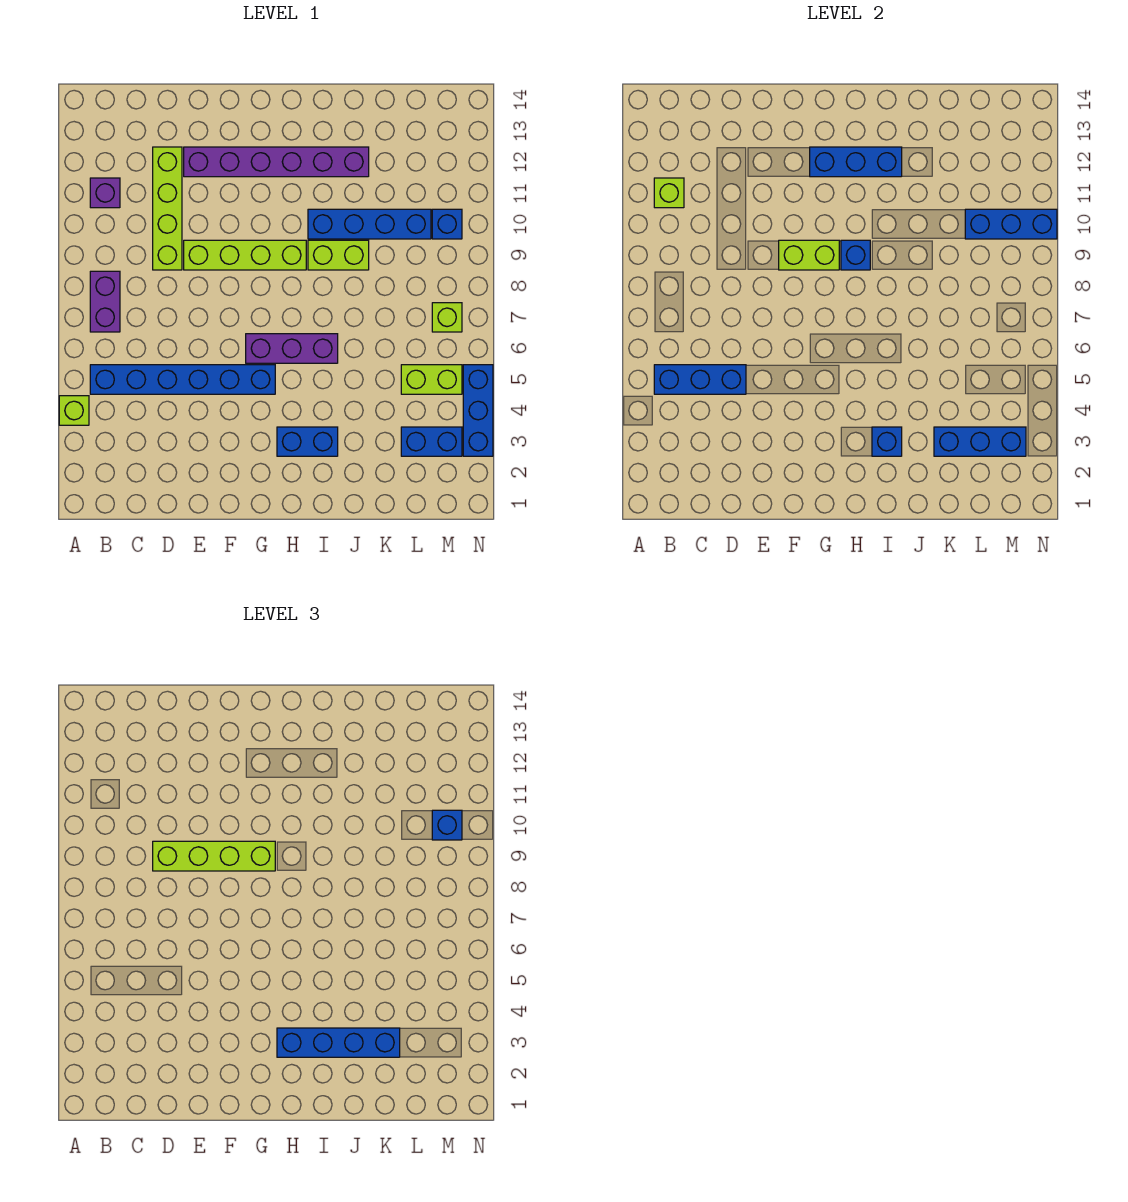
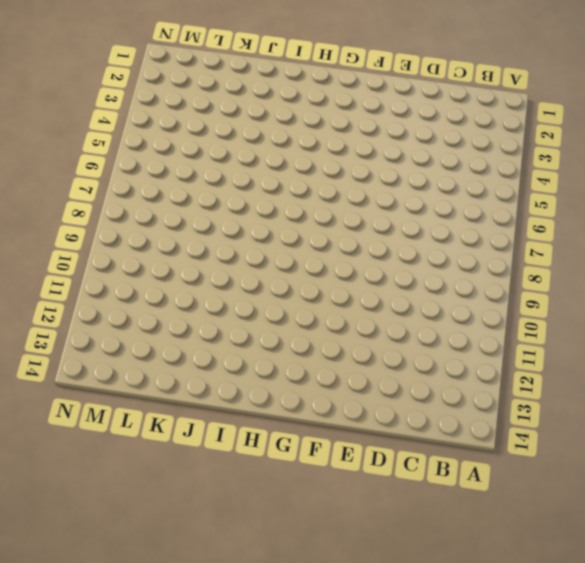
none -> lime brick A4 level 1
none -> blue brick B5:G5 level 1
none -> purple brick B7:B8 level 1

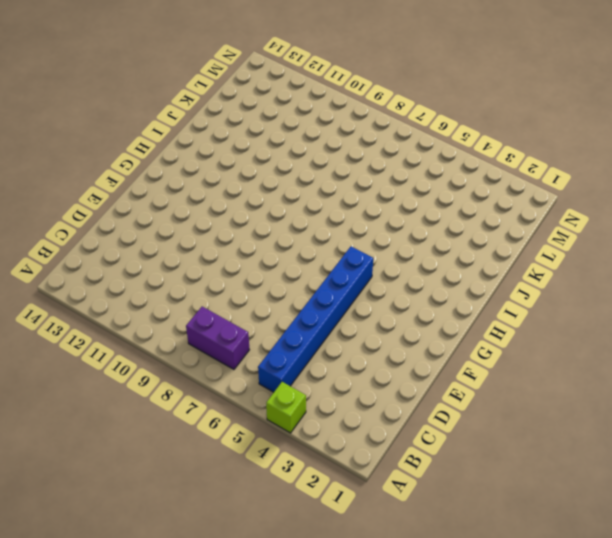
none -> purple brick B11 level 1
none -> lime brick D9:D12 level 1
none -> lime brick E9:H9 level 1

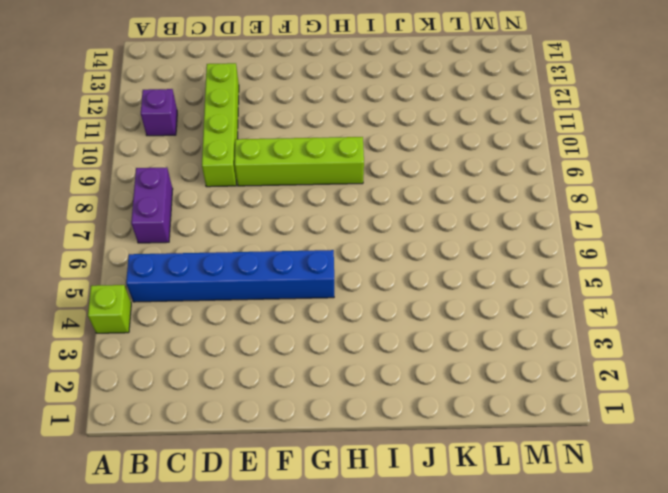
none -> purple brick E12:J12 level 1
none -> purple brick G6:I6 level 1
none -> blue brick H3:I3 level 1

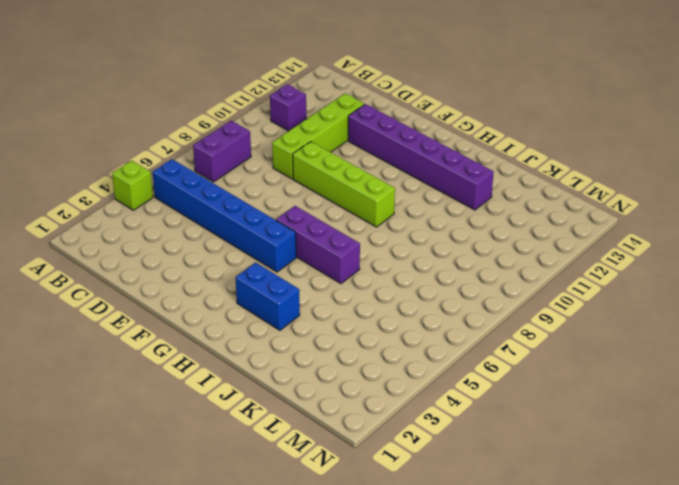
none -> lime brick I9:J9 level 1
none -> blue brick I10:L10 level 1
none -> blue brick L3:M3 level 1

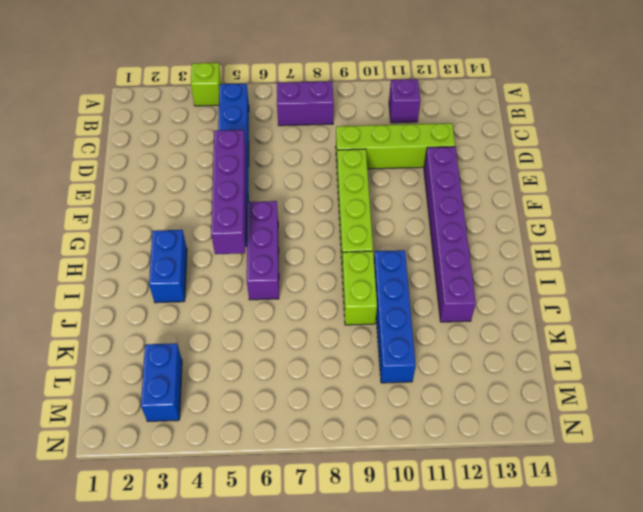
purple brick E5:H5 level 2 -> none
none -> lime brick L5:M5 level 1
none -> lime brick M7 level 1
none -> blue brick M10 level 1

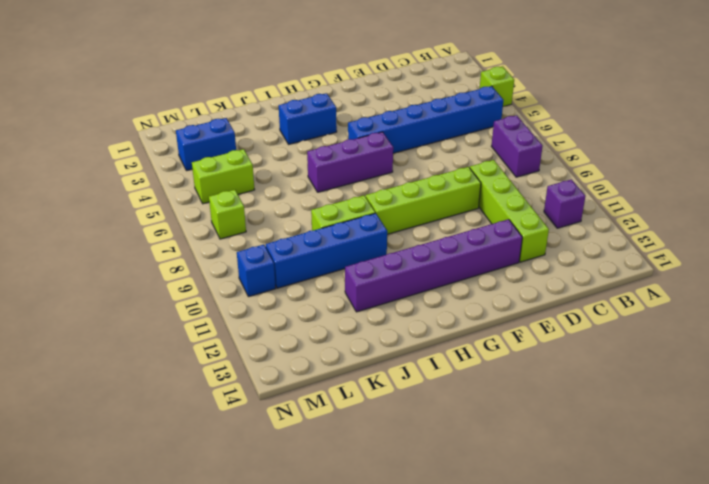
none -> blue brick N3:N5 level 1
none -> blue brick B5:D5 level 2
none -> lime brick B11 level 2

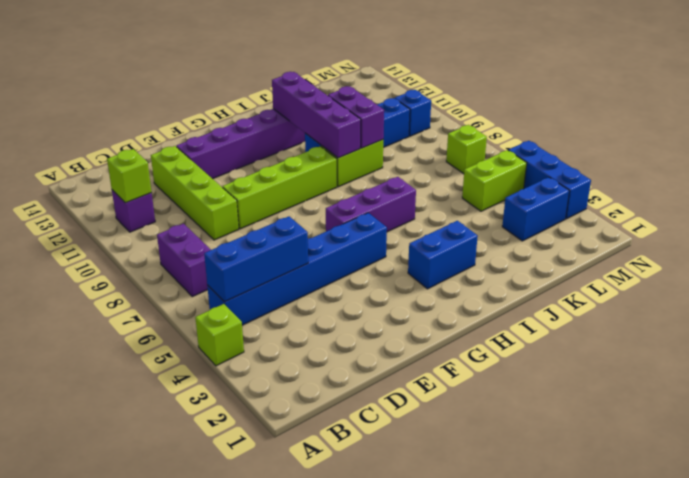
purple brick I9:I12 level 2 -> blue brick G12:I12 level 2
purple brick J9:J10 level 2 -> none
none -> lime brick F9:G9 level 2
none -> blue brick H9 level 2
none -> blue brick I3 level 2

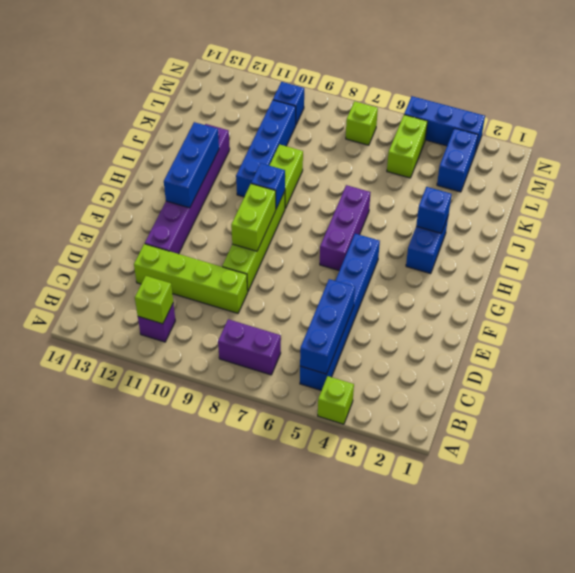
none -> blue brick K3:M3 level 2
none -> blue brick L10:N10 level 2
none -> lime brick D9:G9 level 3

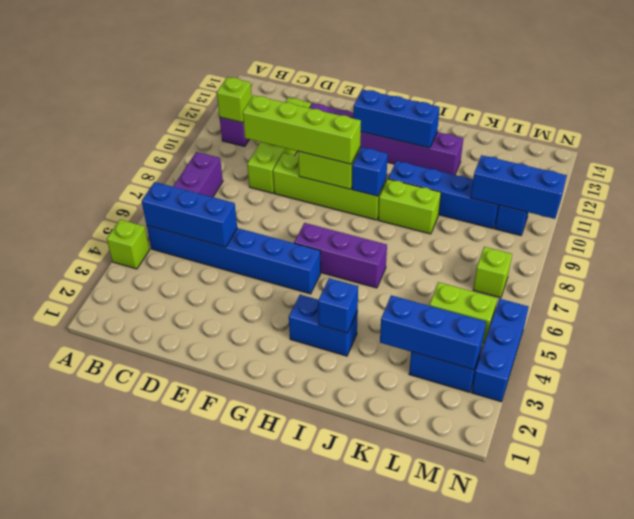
none -> blue brick H3:K3 level 3
none -> blue brick M10 level 3

